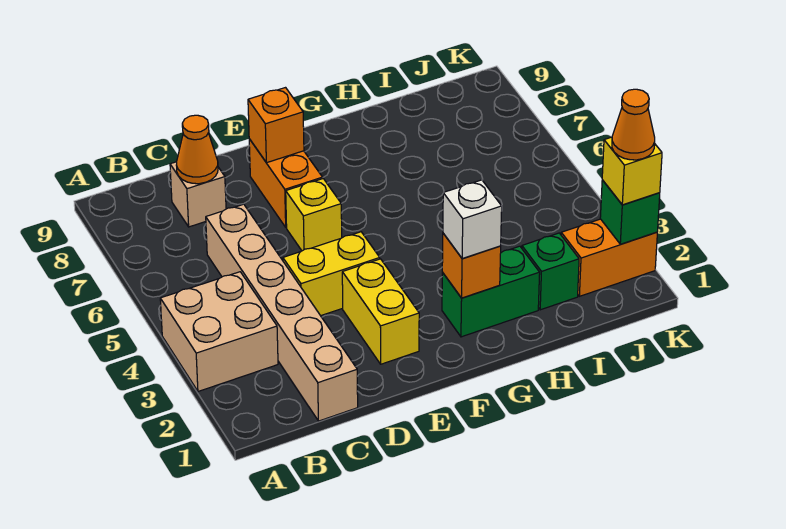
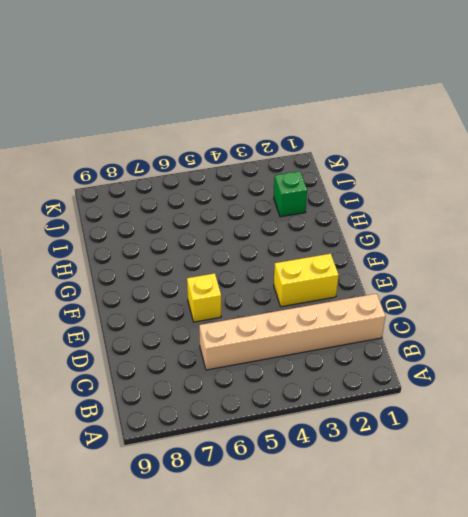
none -> tan brick A3:B4 level 1
none -> tan brick C8 level 1
none -> yellow brick D4:E4 level 1

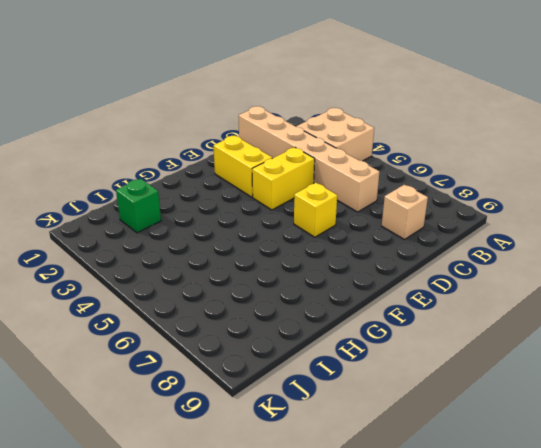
none -> orange brick E7:E8 level 1
none -> green brick G2:H2 level 1
none -> orange brick J2:K2 level 1

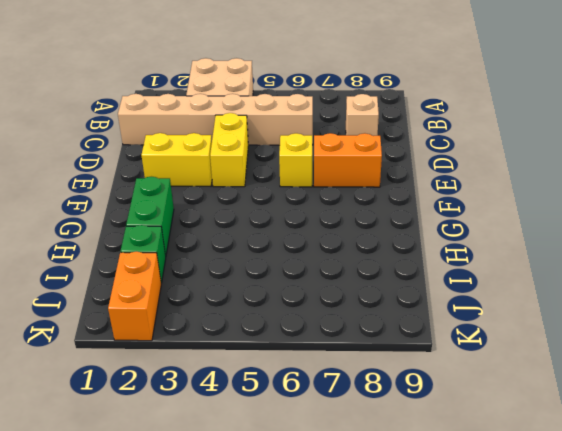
none -> orange cone C8 level 2
none -> orange brick E8 level 2
none -> orange brick G2 level 2

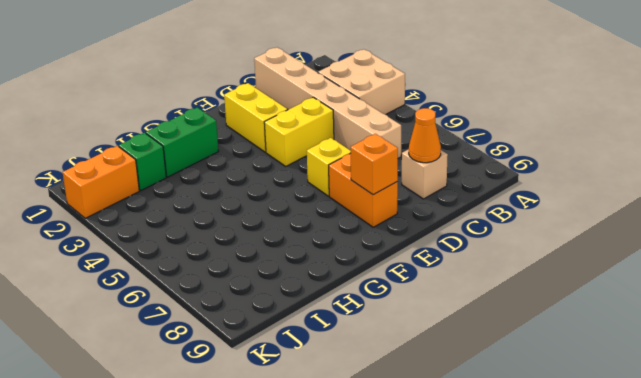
none -> orange brick G2 level 2
none -> green brick K2 level 2
none -> white brick G2 level 3

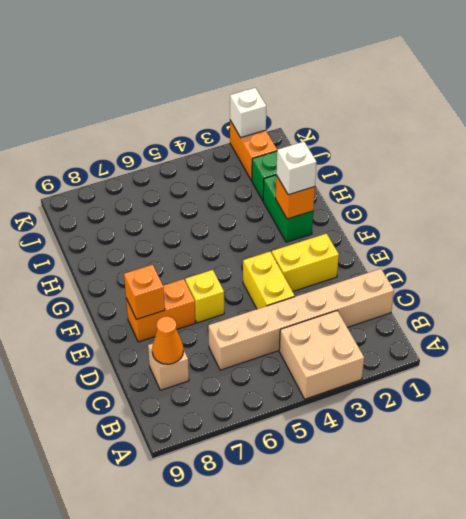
white brick K2 level 2 -> green brick K2 level 2
none -> yellow brick K2 level 3
none -> orange cone K2 level 4

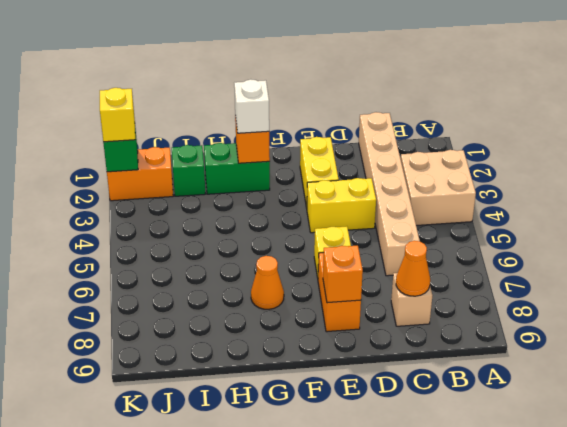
orange cone G7 level 1 -> orange cone K2 level 4

